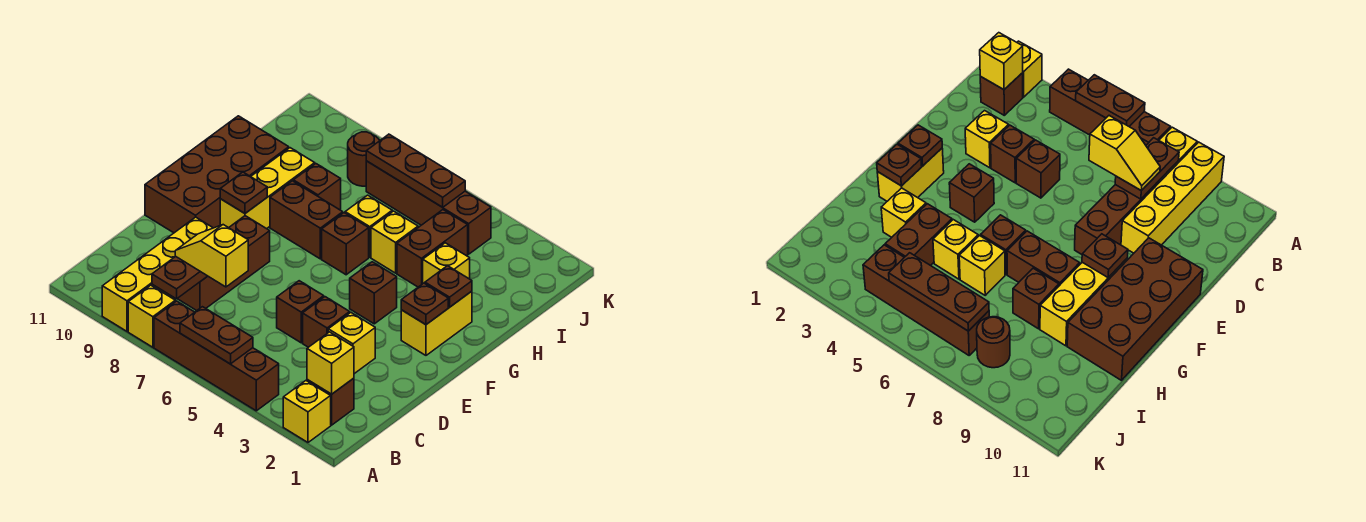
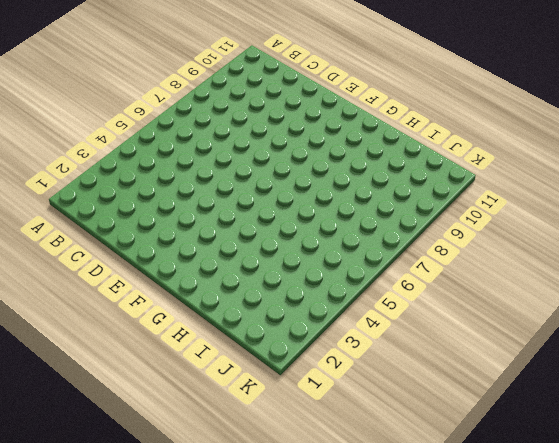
none -> yellow brick A2 level 1
none -> brown brick A4:A7 level 1
none -> yellow brick A8 level 1
none -> yellow brick A9:D9 level 1

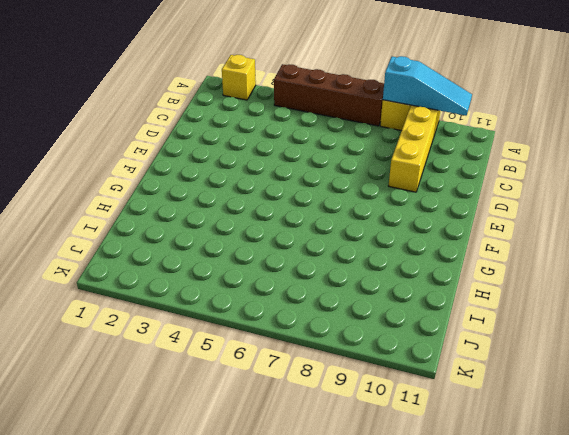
cyan slope A8:A10 level 2 top 8 -> none
none -> brown brick B2 level 1
none -> brown brick C8:E8 level 1
none -> yellow brick D3 level 1
none -> brown brick D4 level 1

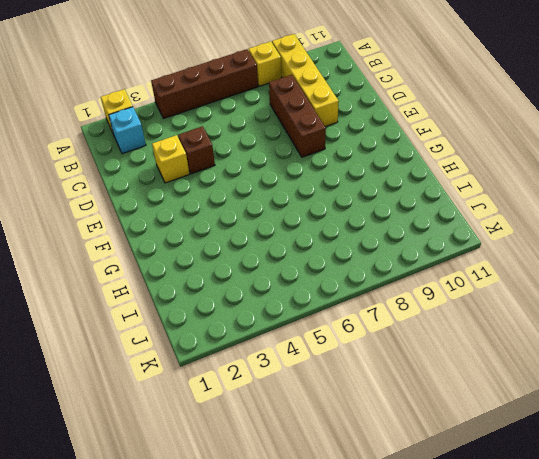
cyan brick B2 level 1 -> brown brick B2 level 1
none -> brown brick D5 level 1
none -> brown brick E10:H11 level 1
none -> yellow brick F2:G2 level 1
none -> brown brick F4 level 1

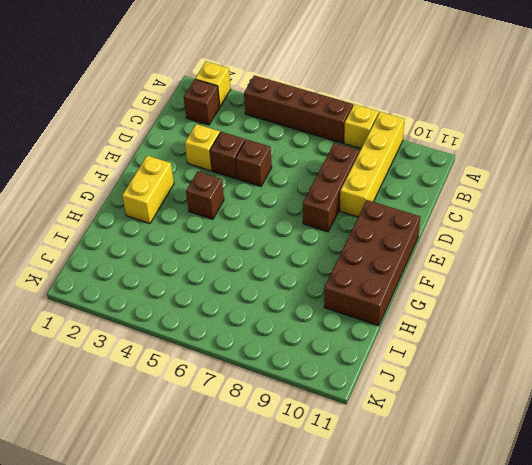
none -> yellow brick F9:H9 level 1
none -> brown brick G6 level 1
none -> brown brick G7:G8 level 1
none -> yellow brick H3 level 1

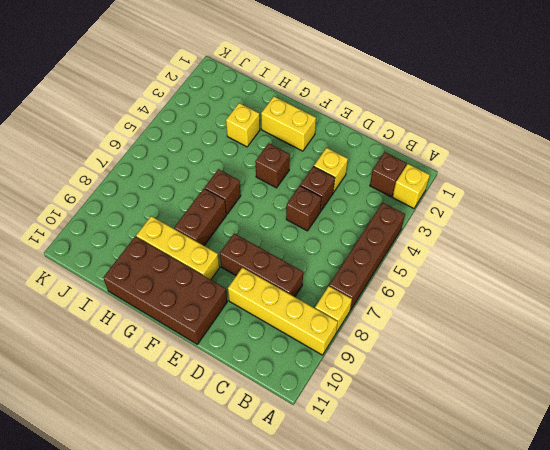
none -> brown brick H4:I4 level 1
none -> yellow brick H5 level 1
none -> yellow brick H6 level 1
none -> brown brick H8 level 1

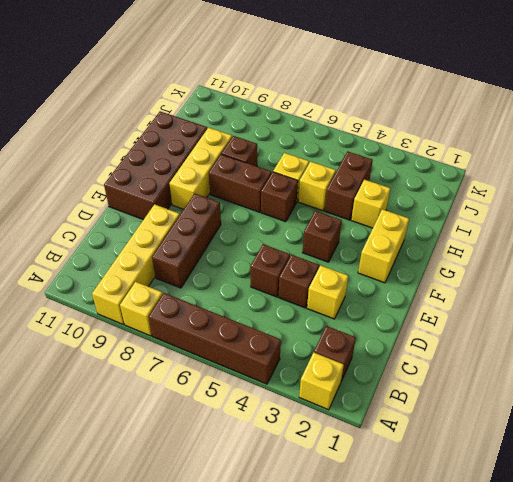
none -> brown brick J4:J7 level 1
none -> brown round brick J8 level 1
none -> brown plate A5:A6 level 2
none -> yellow brick B2 level 2

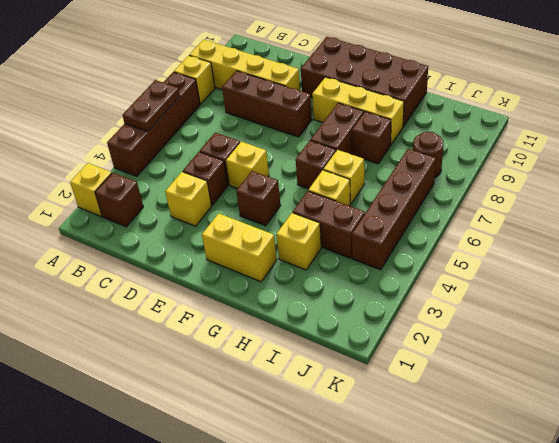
yellow brick E5 level 1 -> yellow brick B2 level 2
none -> brown plate B8:C8 level 2
none -> brown plate F2 level 2
none -> brown plate F9 level 2
none -> brown plate G2 level 2

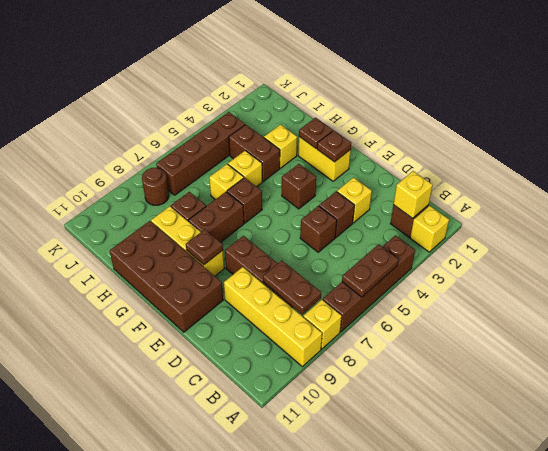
none -> brown plate J5:J7 level 2
none -> yellow slope C7:C8 level 3 top 7

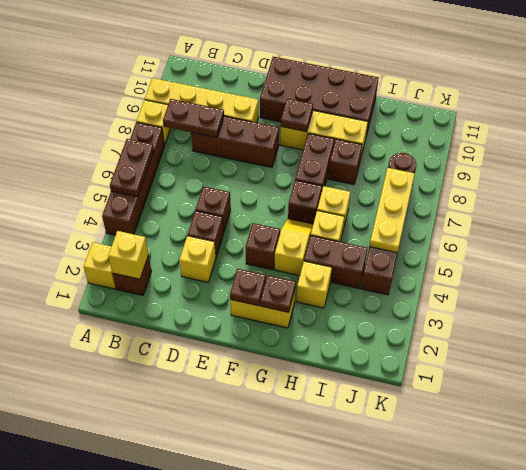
yellow slope G4:G5 level 1 top 4 -> yellow slope C7:C8 level 3 top 7
yellow plate J5:J7 level 2 -> brown plate J5:J7 level 2

